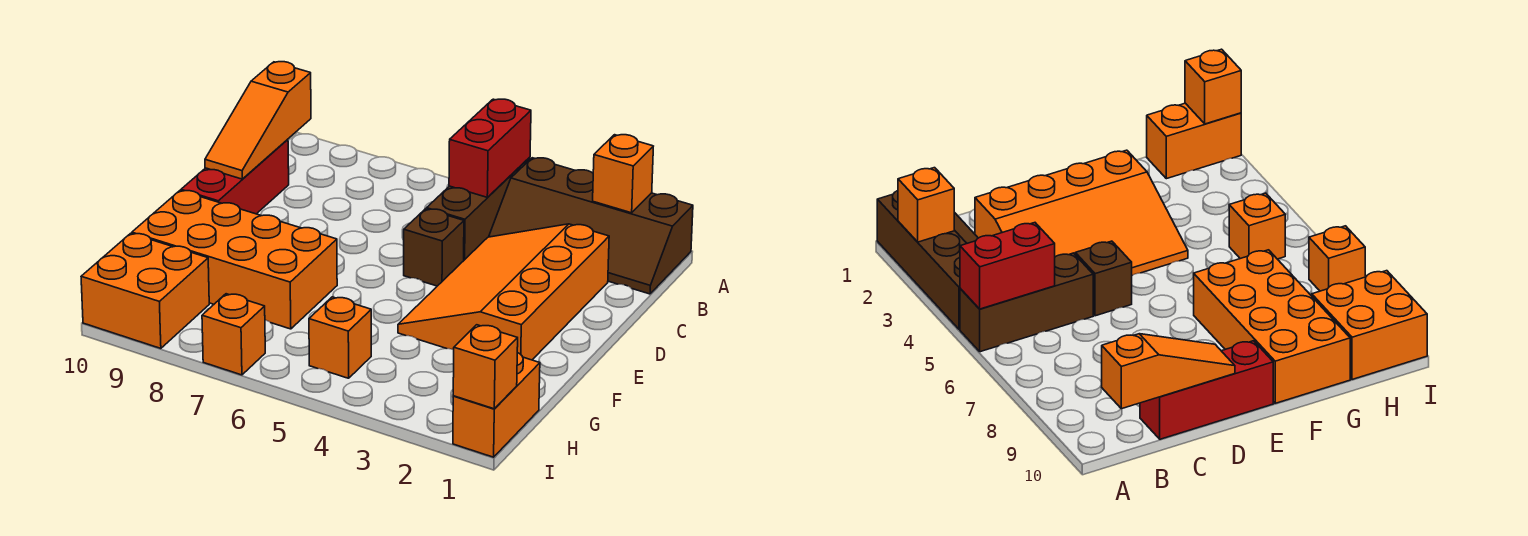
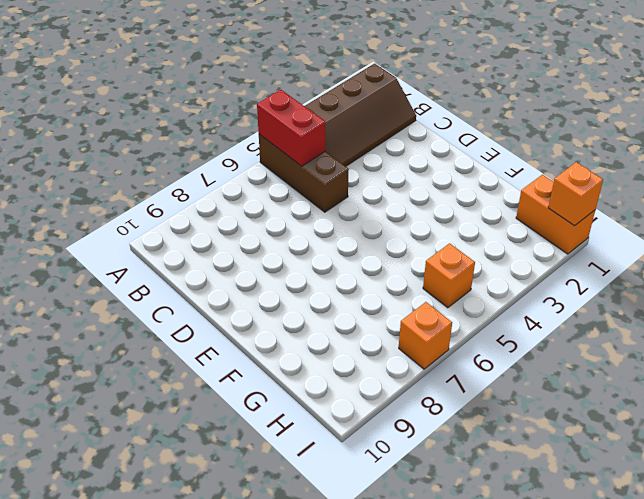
none -> orange slope C2:F4 level 1 top 2
none -> red brick C10:E10 level 1
none -> brown brick D5 level 1

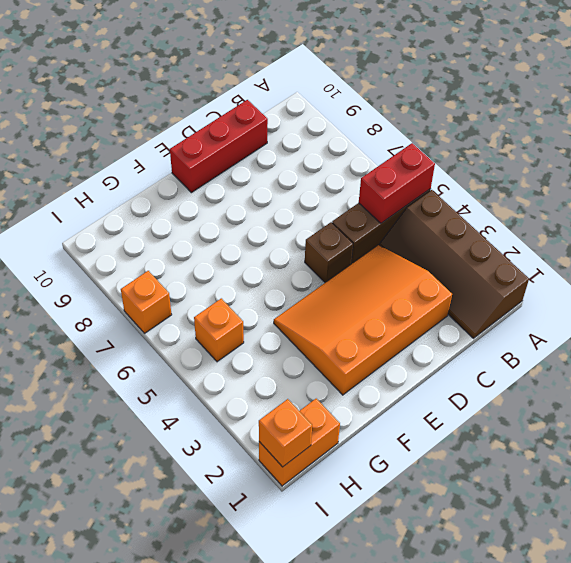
none -> orange brick F7:G10 level 1
none -> orange brick H9:I10 level 1
none -> orange brick A2 level 2

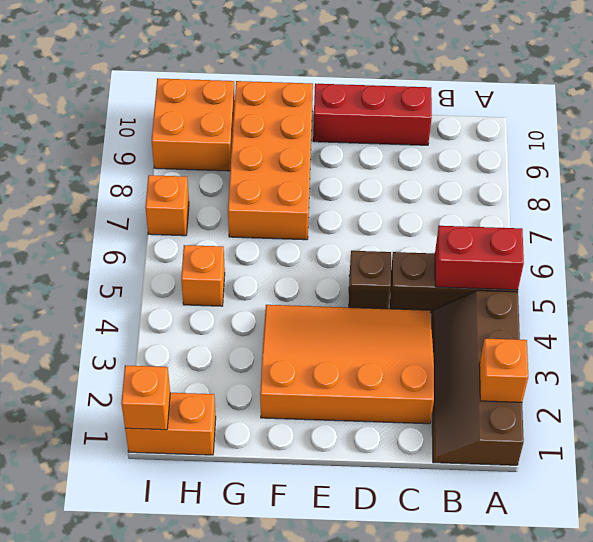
none -> orange slope B10:D10 level 2 top B

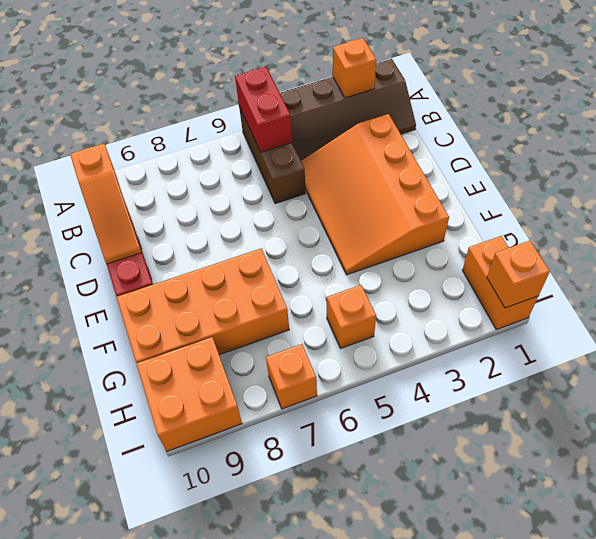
none -> brown brick D5 level 1

